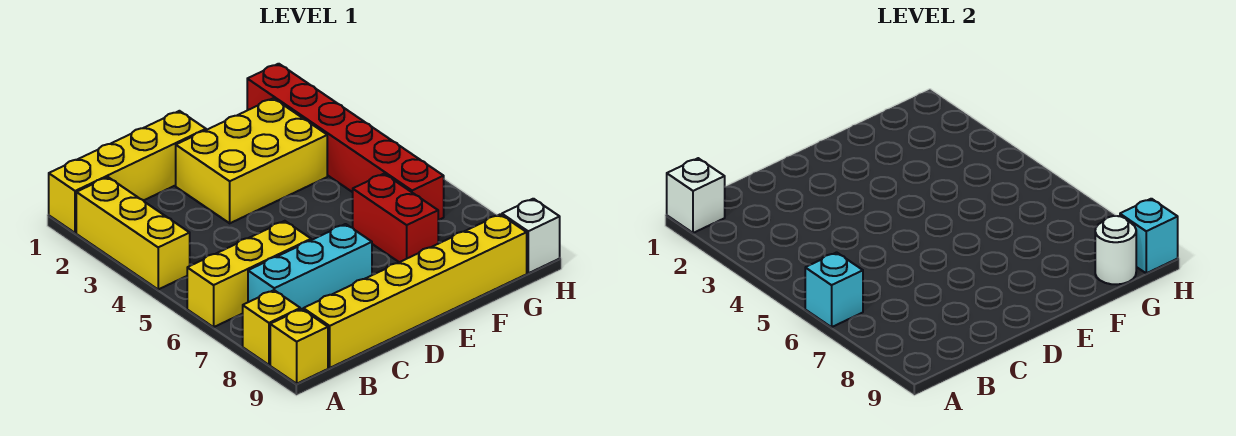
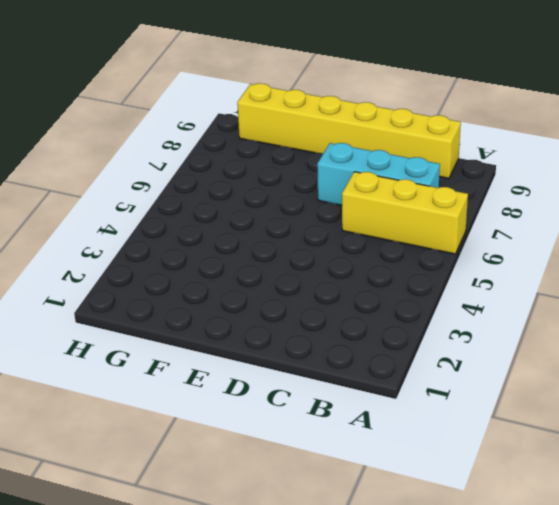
none -> yellow brick A1:D1 level 1
none -> yellow brick A2:A4 level 1
none -> yellow brick A8 level 1

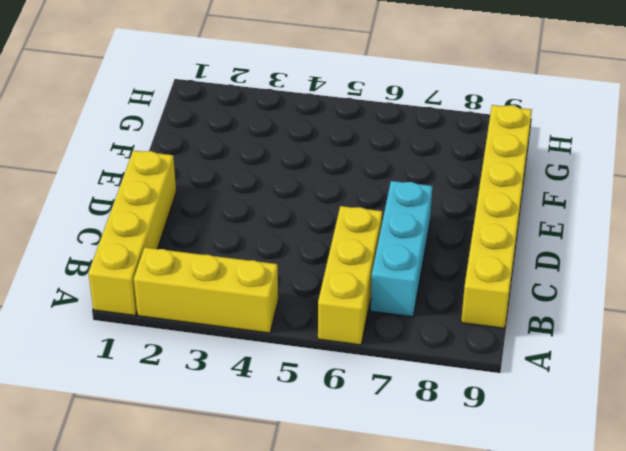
none -> yellow brick A8 level 1
none -> yellow brick A9 level 1
none -> yellow brick D2:F3 level 1

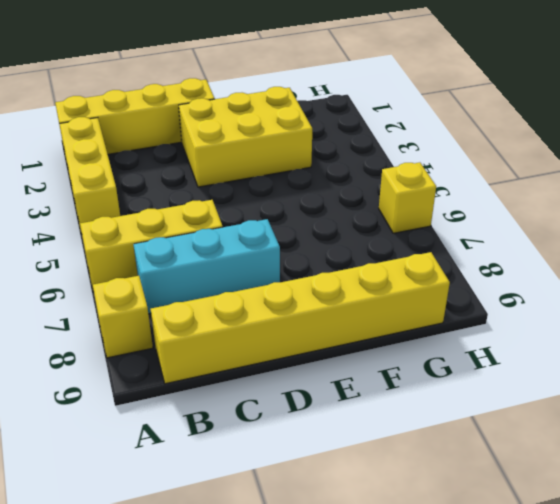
yellow brick H6 level 1 -> yellow brick A9 level 1
none -> red brick F6:F7 level 1
none -> red brick G1:G6 level 1
none -> white brick H9 level 1

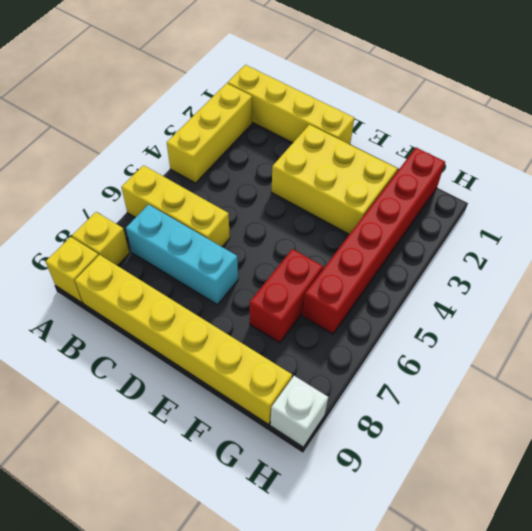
none -> white brick A1 level 2
none -> cyan brick A6 level 2
none -> white round brick G9 level 2

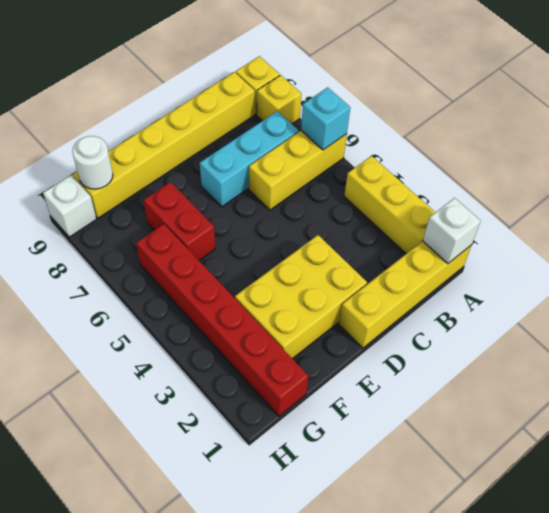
none -> cyan brick H9 level 2

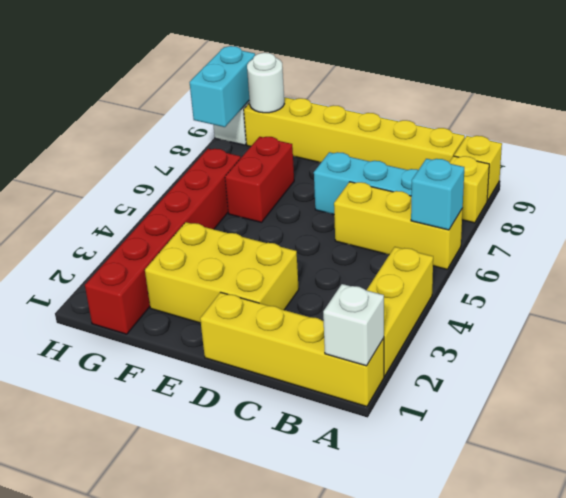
cyan brick H8:H9 level 2 -> cyan brick H9 level 2

